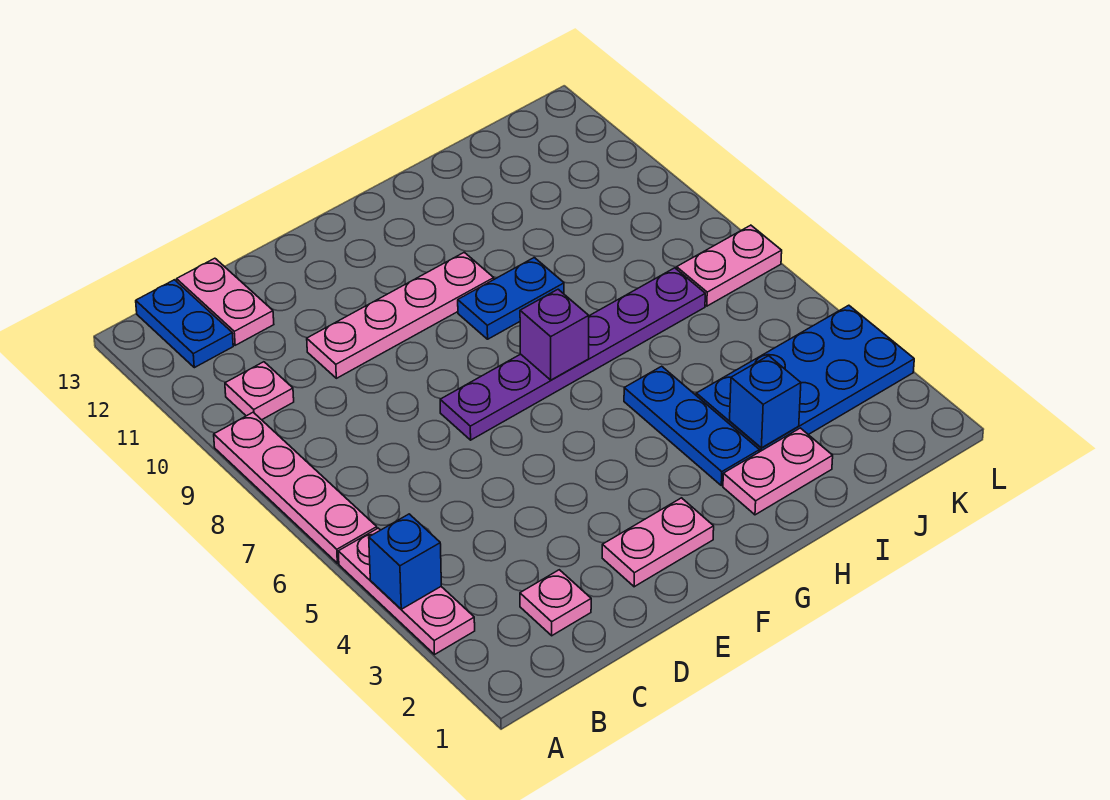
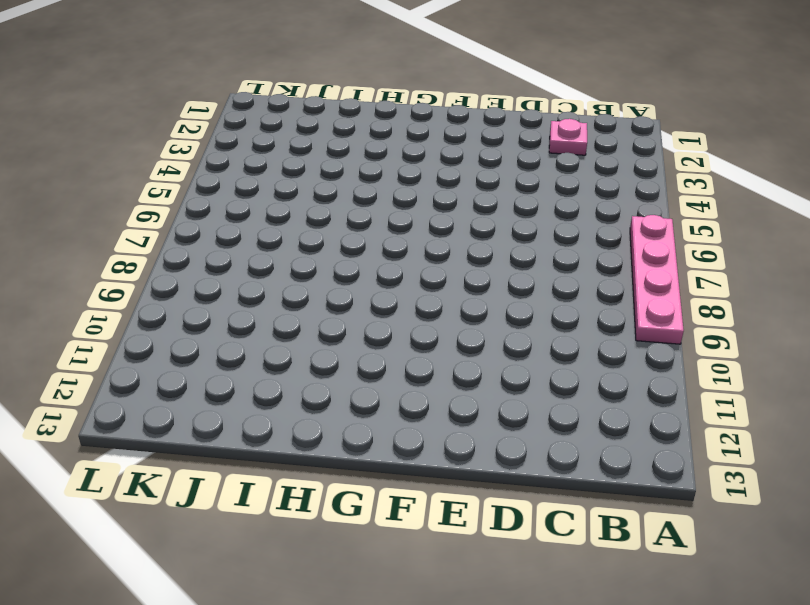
none -> pink plate A3:A5 level 1
none -> pink plate B10 level 1
none -> blue plate B12:B13 level 1

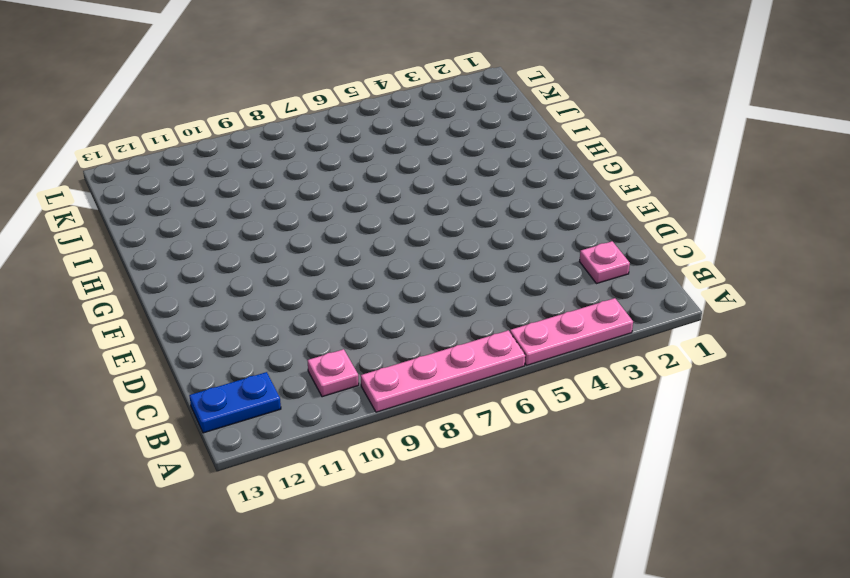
none -> pink plate C12:C13 level 1
none -> pink plate D10:G10 level 1
none -> pink plate E2:F2 level 1

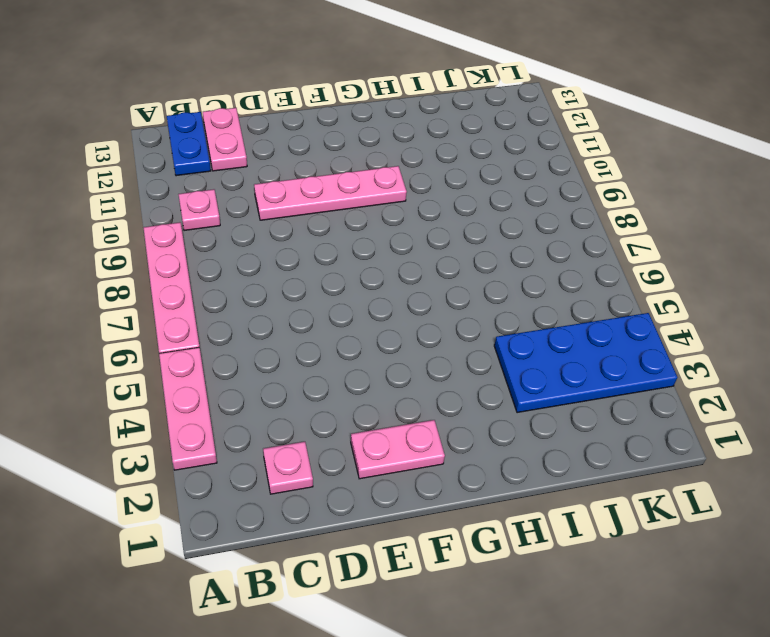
none -> purple plate E7:J7 level 1
none -> blue plate G9:H9 level 1
none -> pink plate H2:I2 level 1

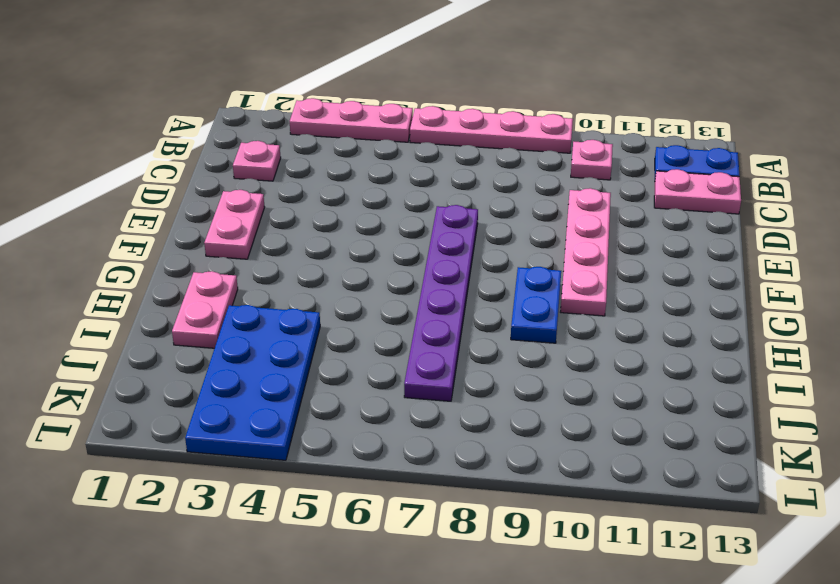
none -> blue plate H3:H5 level 1
none -> pink plate K7:L7 level 1
none -> blue brick A4 level 2

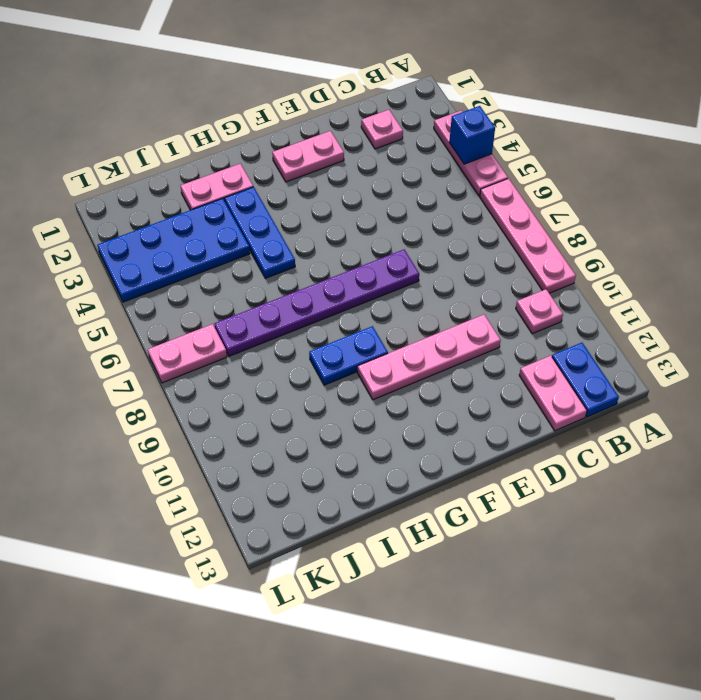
none -> purple brick G7 level 2
none -> blue brick I3 level 2

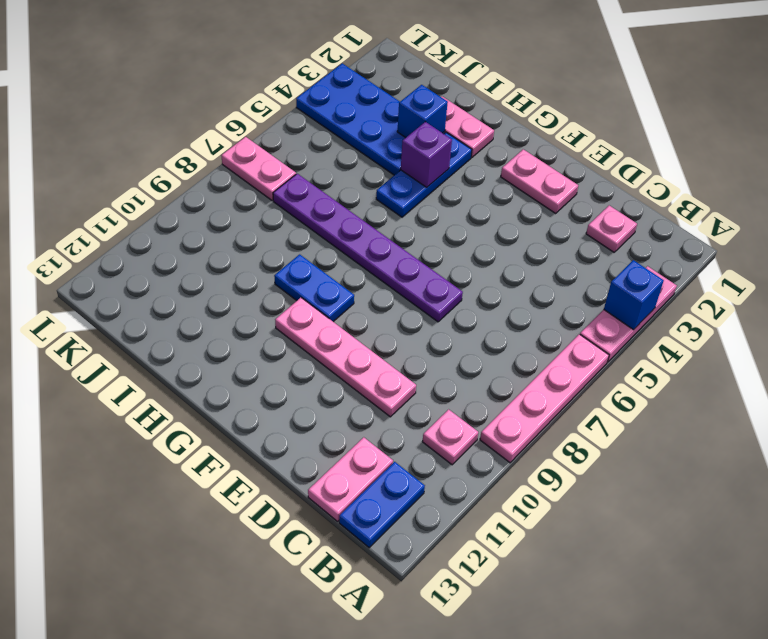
purple brick H4 level 2 -> purple brick G7 level 2

